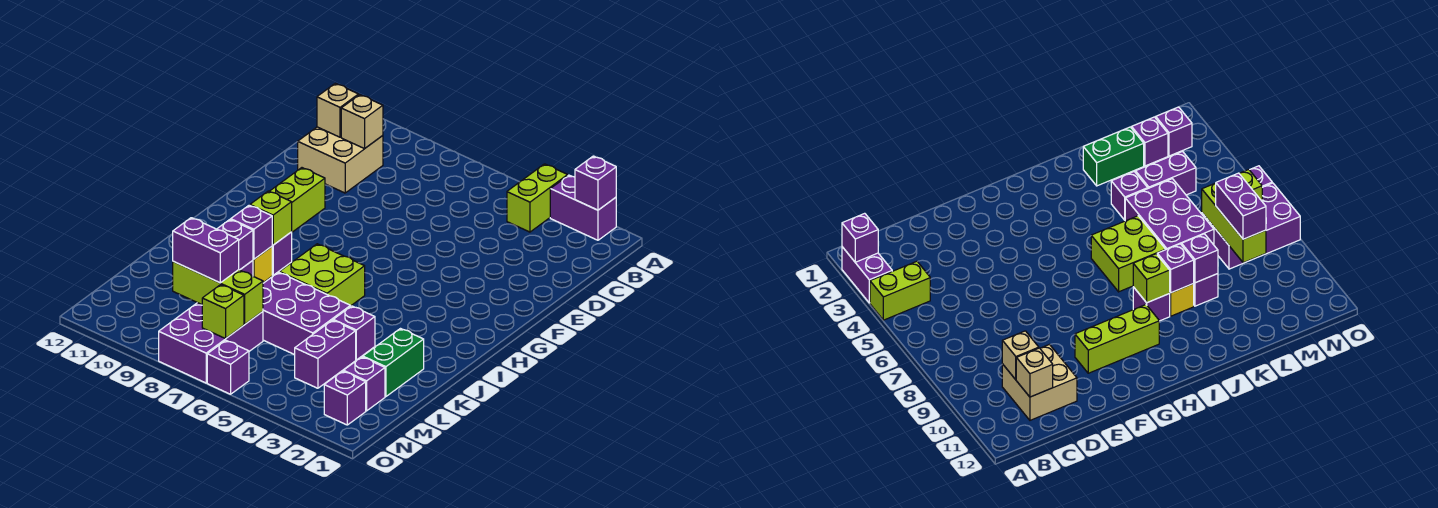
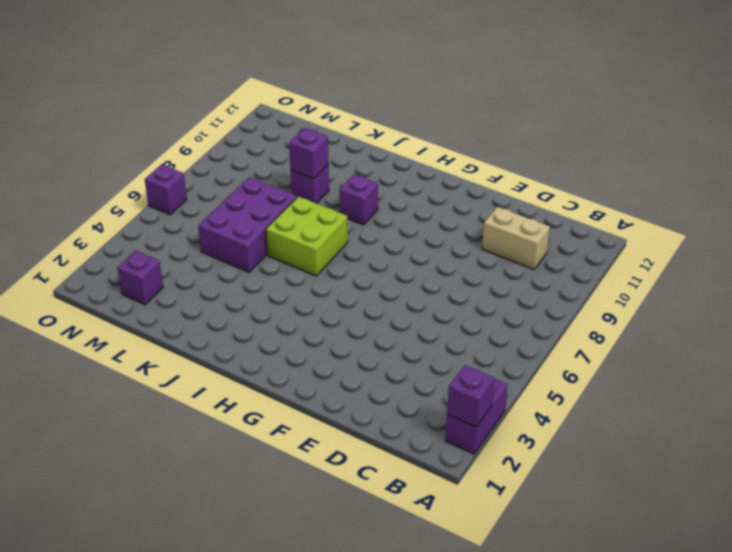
tan brick C10:D10 level 1 -> tan brick C10:D11 level 1
none -> lime brick A4:B4 level 1
none -> lime brick F10:H10 level 1
none -> yellow brick J9 level 1

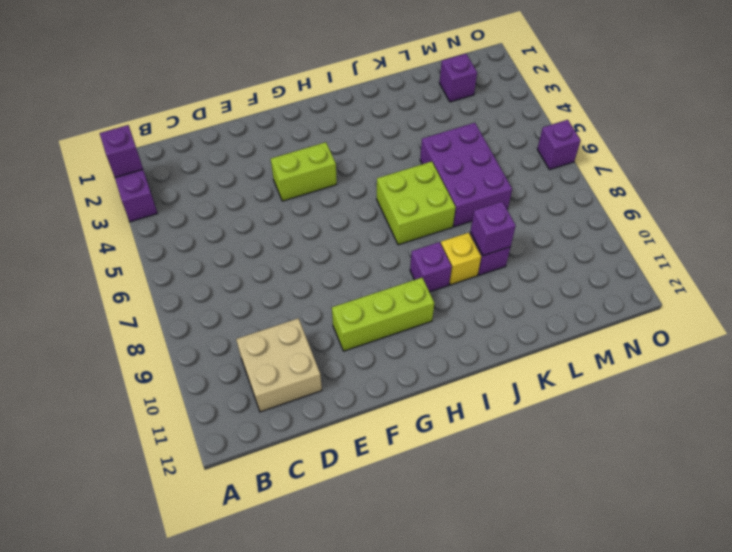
lime brick F4:G4 level 1 -> lime brick A4:B4 level 1
none -> green brick K2:L2 level 1
none -> purple brick K4 level 1
none -> purple brick L4:M4 level 1

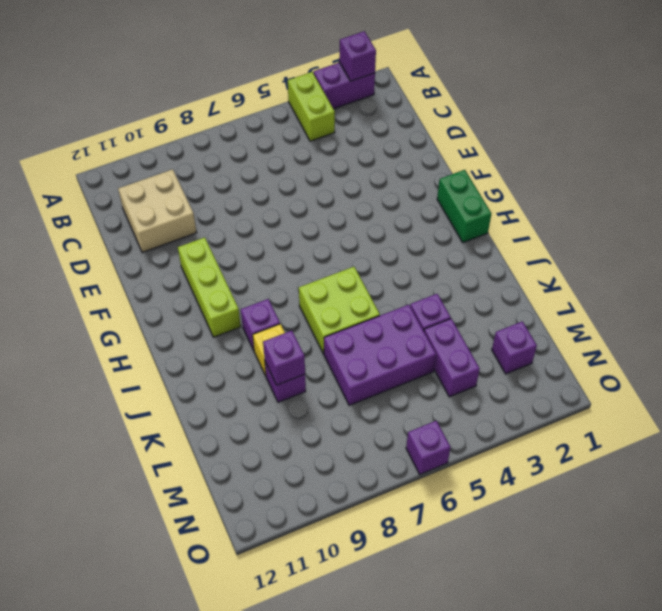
green brick G1:H1 level 1 -> green brick K2:L2 level 1
none -> purple brick M7:O8 level 1
none -> purple brick N2 level 1
none -> tan brick C10 level 2

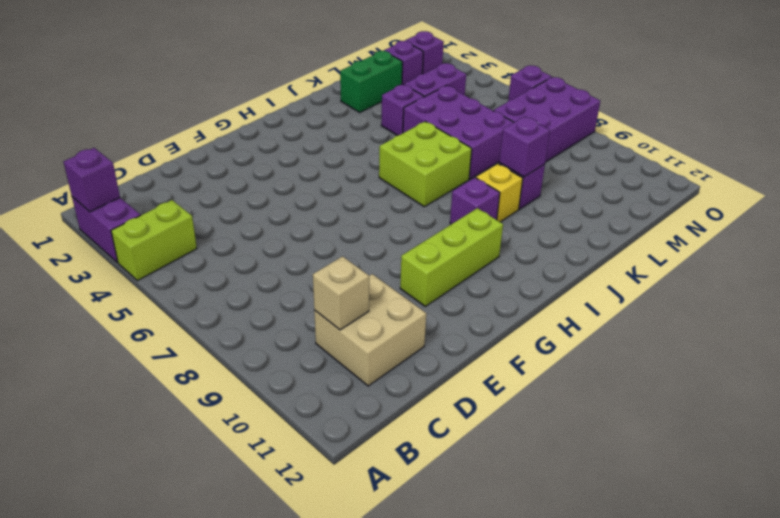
none -> tan brick C11 level 2
none -> lime brick I9 level 2
none -> purple brick J9 level 2

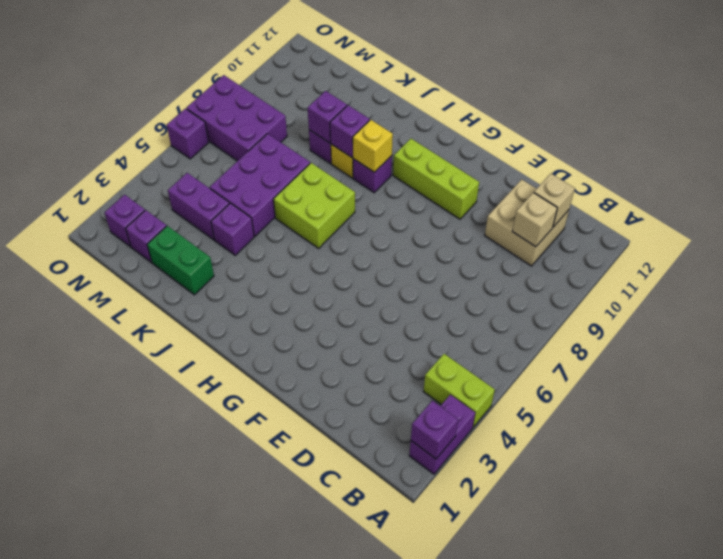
yellow brick I9 level 2 -> lime brick I9 level 2
none -> lime brick M7:M9 level 2
none -> lime brick N7 level 2
none -> purple brick M8:M9 level 3

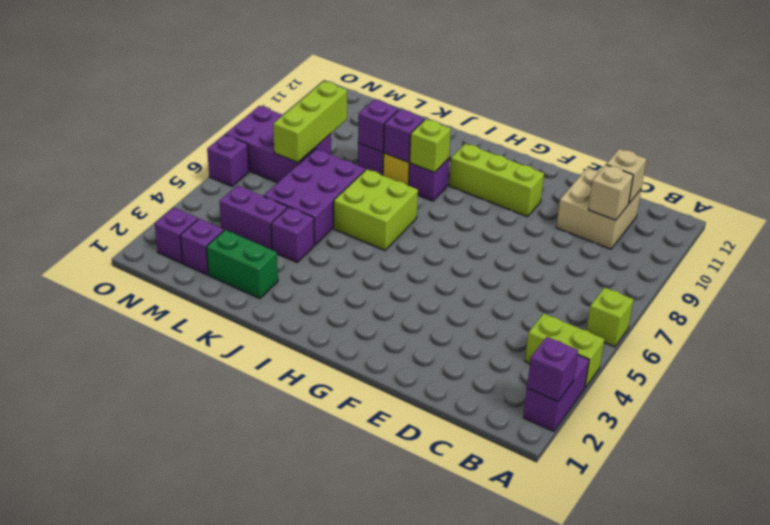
lime brick A6 level 1 -> lime brick N7 level 2
none -> purple brick M8:M9 level 3

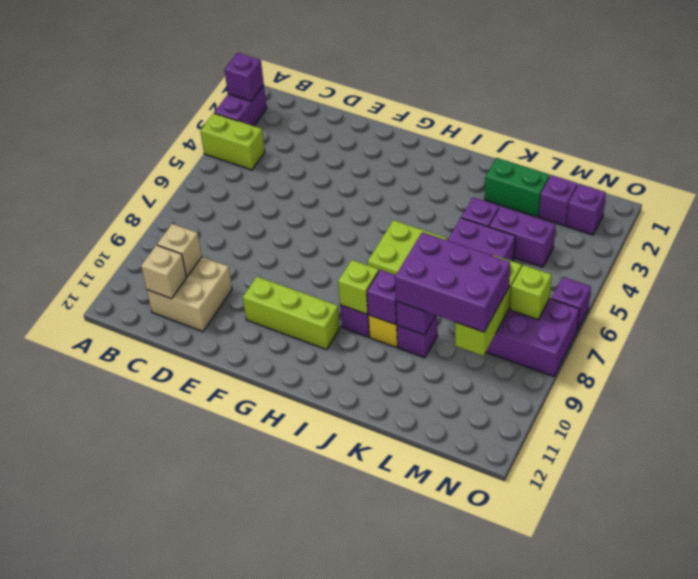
purple brick K8:M9 level 3 -> purple brick M8:M9 level 3

